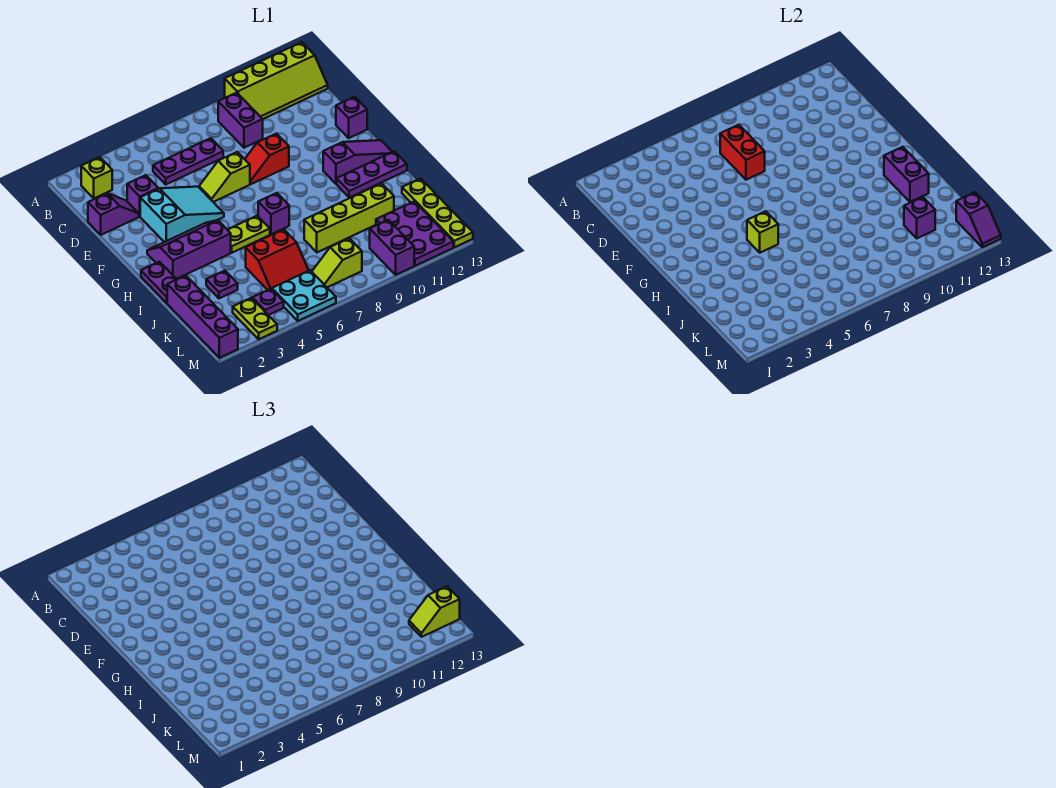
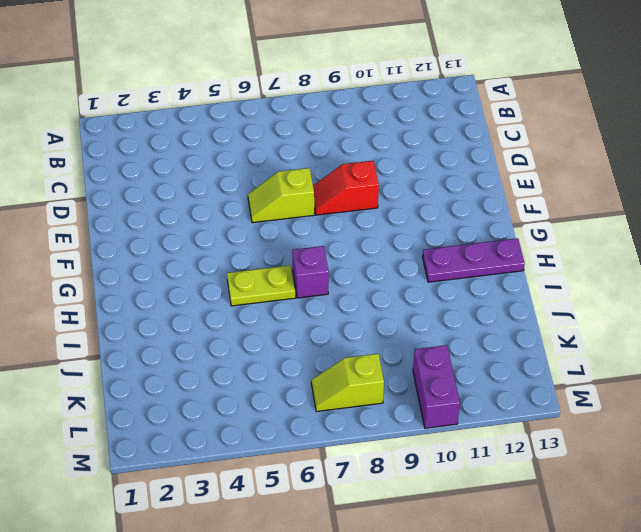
none -> lime slope A10:B13 level 1 top A
none -> lime brick B2 level 1
none -> purple brick B9:C9 level 1
none -> purple plate C5:C7 level 1

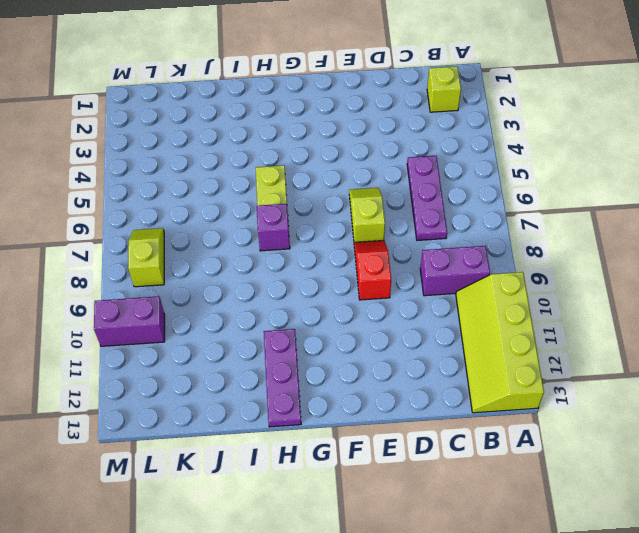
none -> purple slope D1:D2 level 1 top 1
none -> purple brick D3 level 1
none -> cyan slope E3:F5 level 1 top 3
none -> purple brick E13 level 1

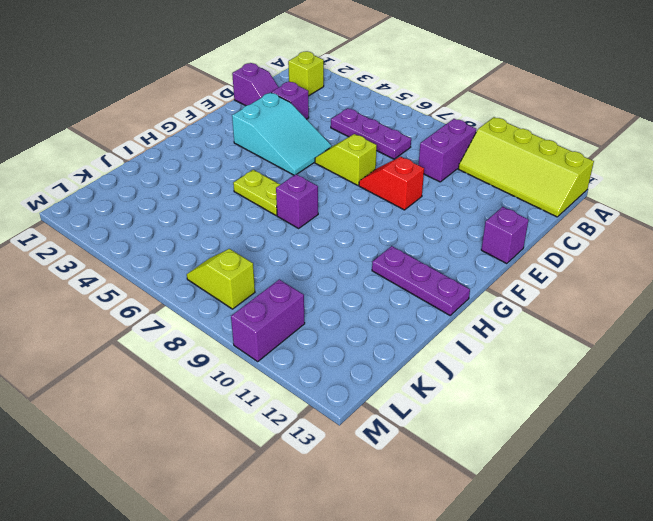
none -> purple slope G2:H4 level 1 top H
none -> purple slope G11:G13 level 1 top 11
none -> purple plate H1:I1 level 1
none -> purple brick J1:M1 level 1

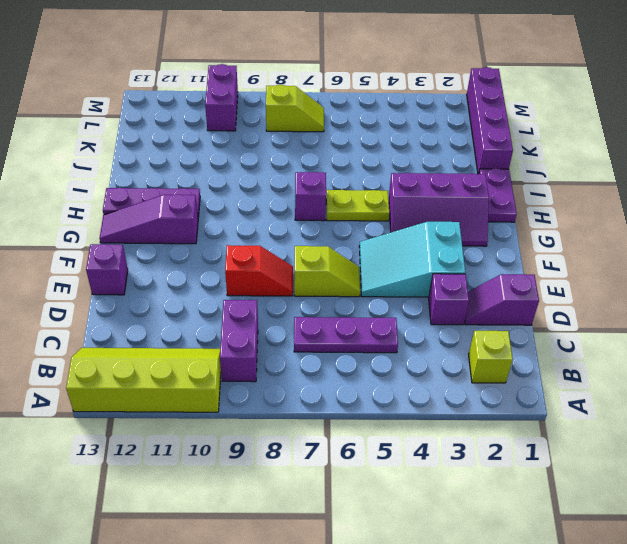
none -> purple plate J3 level 1
none -> red slope J5:K6 level 1 top J
none -> lime brick J8:J11 level 1
none -> lime plate J13:M13 level 1

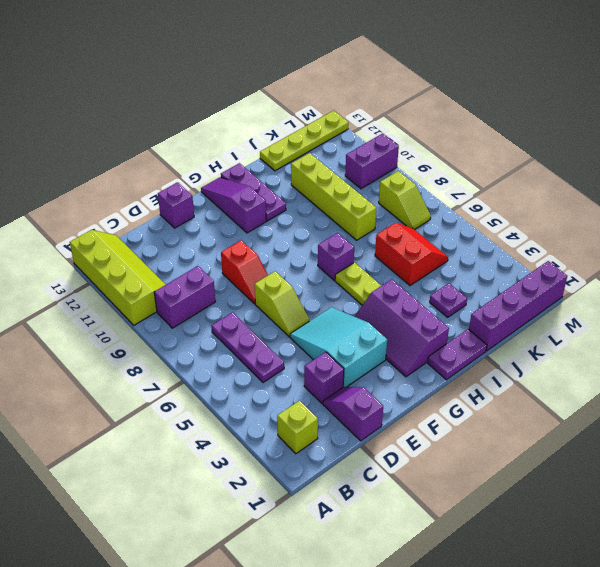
none -> purple plate K11:M12 level 1
none -> lime plate L3:M3 level 1
none -> purple plate L4 level 1
none -> cyan plate L5:M6 level 1

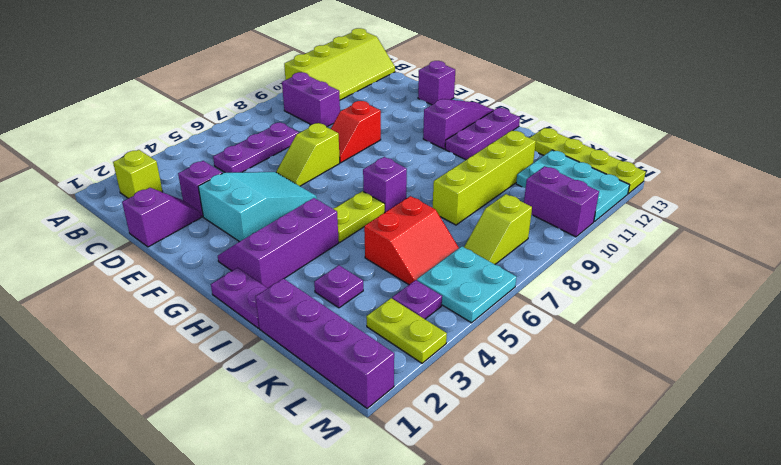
cyan plate K11:M12 level 1 -> purple plate K11:M12 level 1
none -> red brick C7:D7 level 2
none -> lime brick H5 level 2
none -> purple brick H12:I12 level 2
none -> purple brick K11 level 2

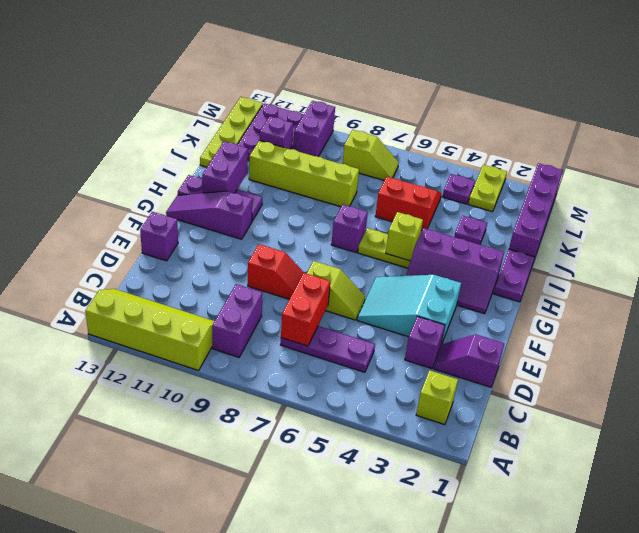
none -> cyan plate L5:M6 level 1
none -> purple slope L13:M13 level 2 top L
none -> lime slope L12:L13 level 3 top 13

